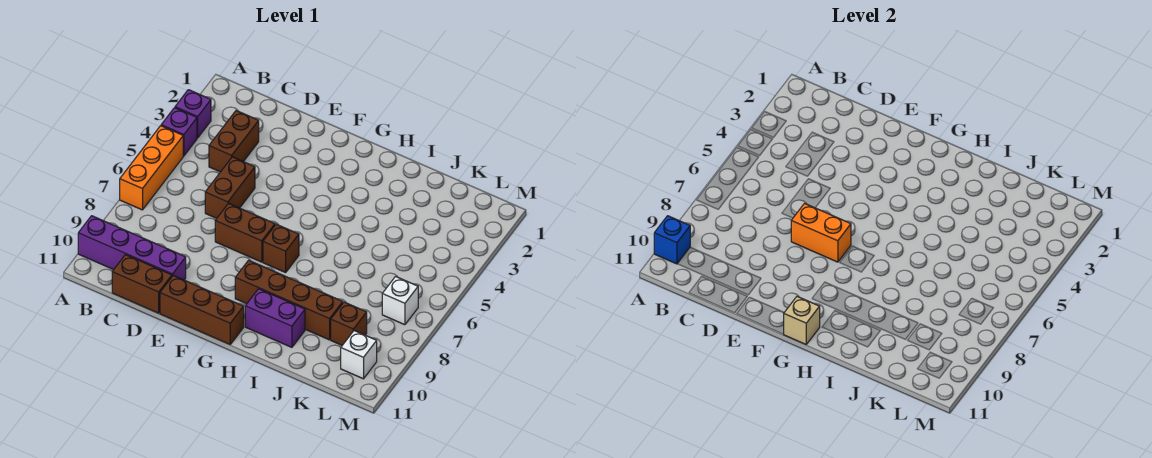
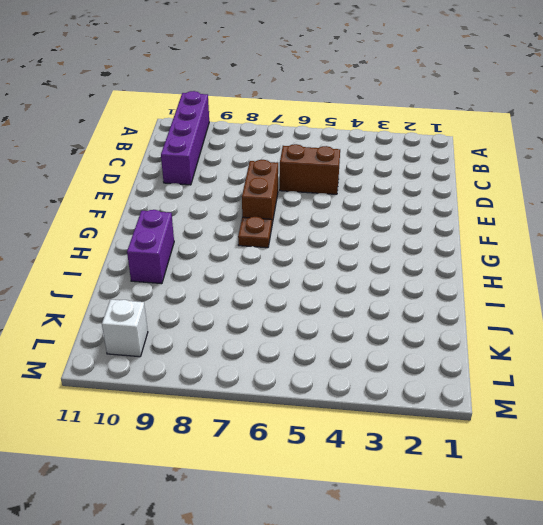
brown plate G7 level 1 -> brown brick G7 level 1
none -> purple brick A3 level 1
none -> purple brick A4 level 1
none -> orange brick A5:A7 level 1

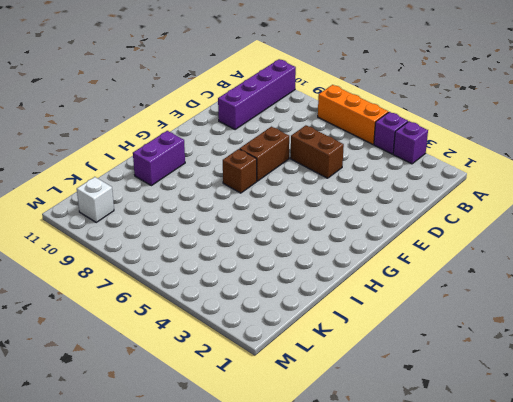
none -> brown brick C3:C4 level 1
none -> brown brick C11:D11 level 1
none -> brown brick E11:G11 level 1

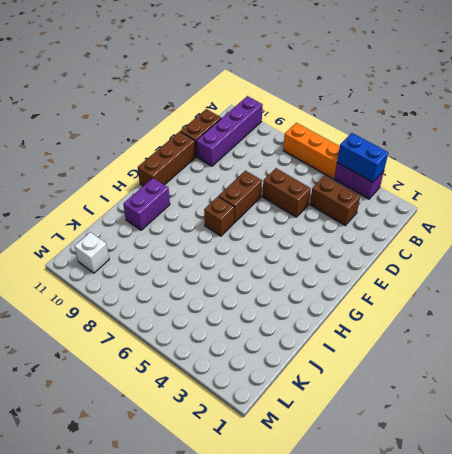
blue brick A3:A4 level 2 -> none
none -> brown brick G9:J9 level 1
none -> brown brick K9 level 1
none -> white brick L7 level 1

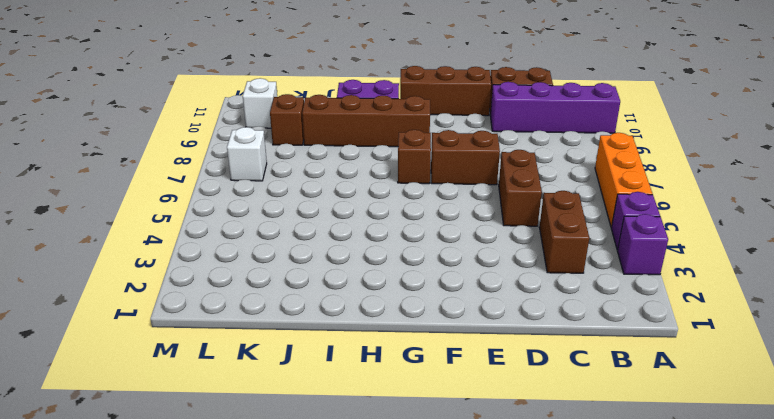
none -> blue brick A10 level 2
none -> orange brick E7:F7 level 2
none -> tan brick G11 level 2

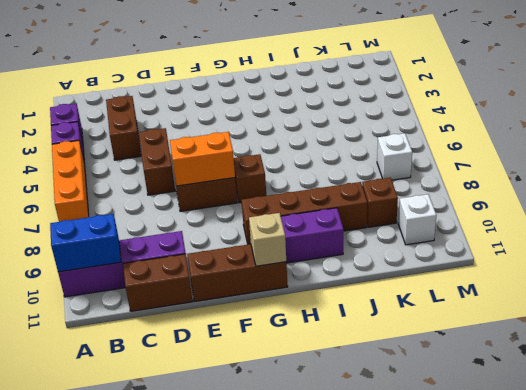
blue brick A10:B10 level 2 -> blue brick A10 level 2

